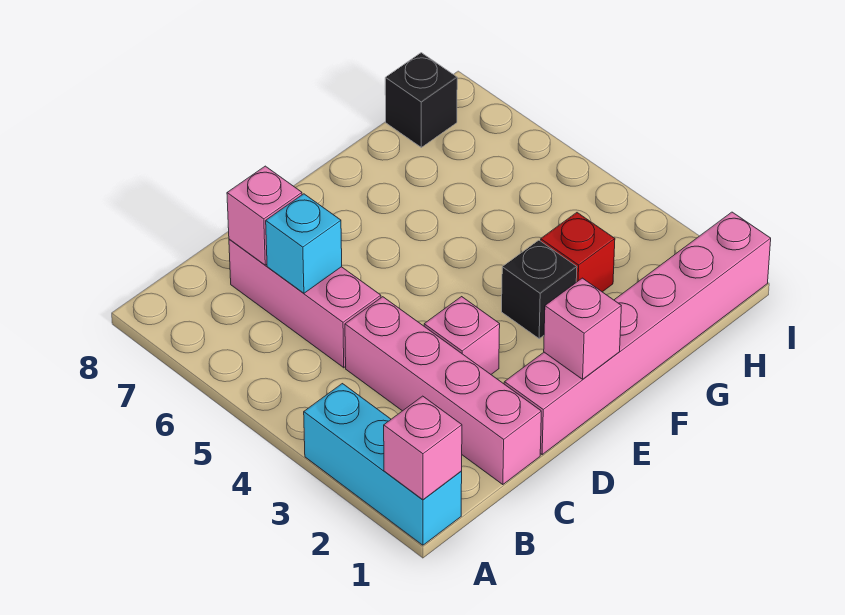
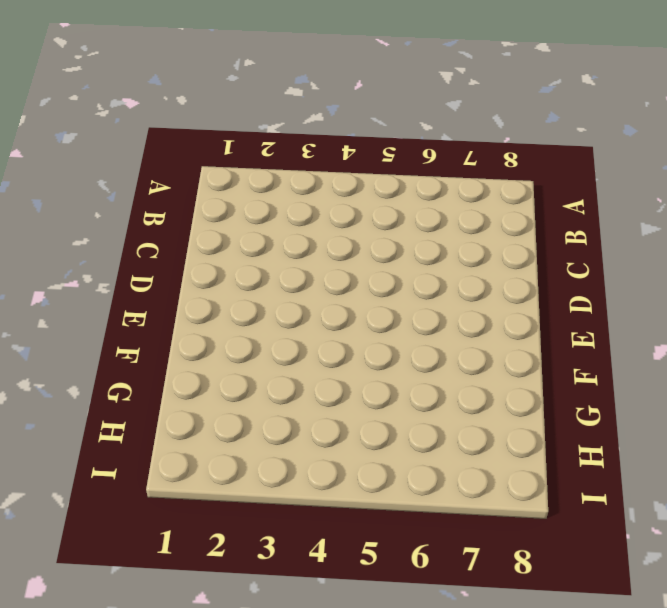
none -> cyan brick A1:A3 level 1
none -> pink brick C1:C4 level 1
none -> pink brick C5:C7 level 1

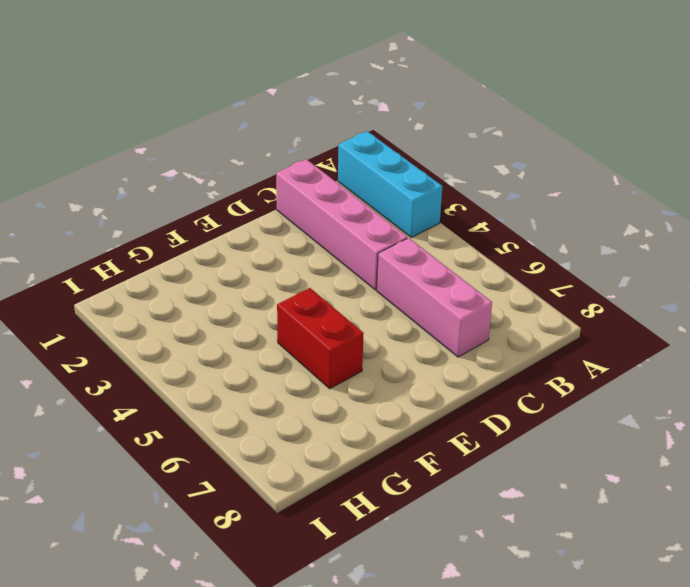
red brick F5:F6 level 1 -> none
none -> pink brick D1:I1 level 1
none -> pink brick D3 level 1
none -> black brick F3 level 1

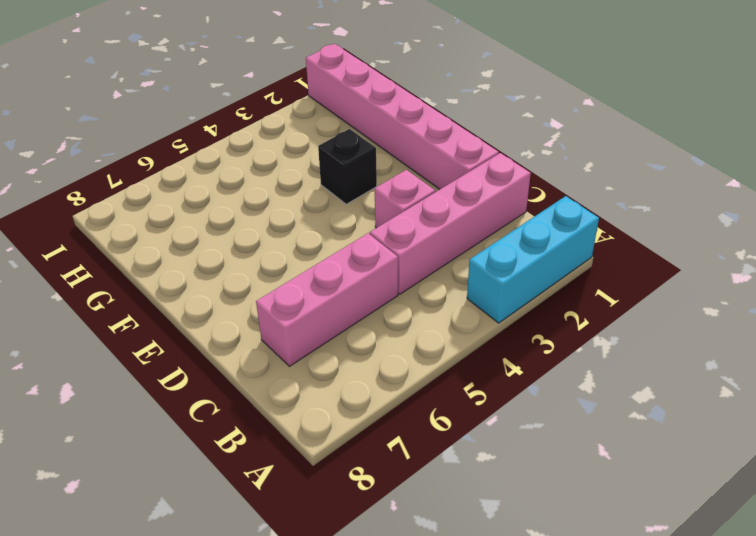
none -> red brick G3 level 1
none -> black brick H8 level 1
none -> pink brick A1 level 2

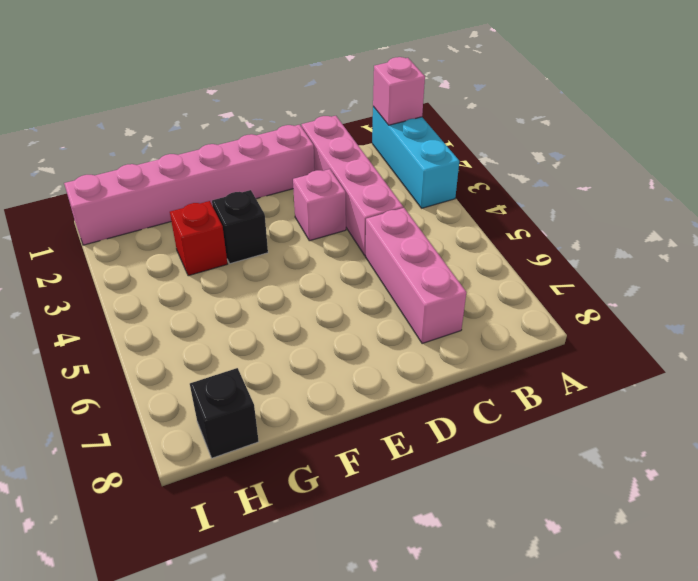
none -> cyan brick C6 level 2
none -> pink brick C7 level 2
none -> pink brick E1 level 2

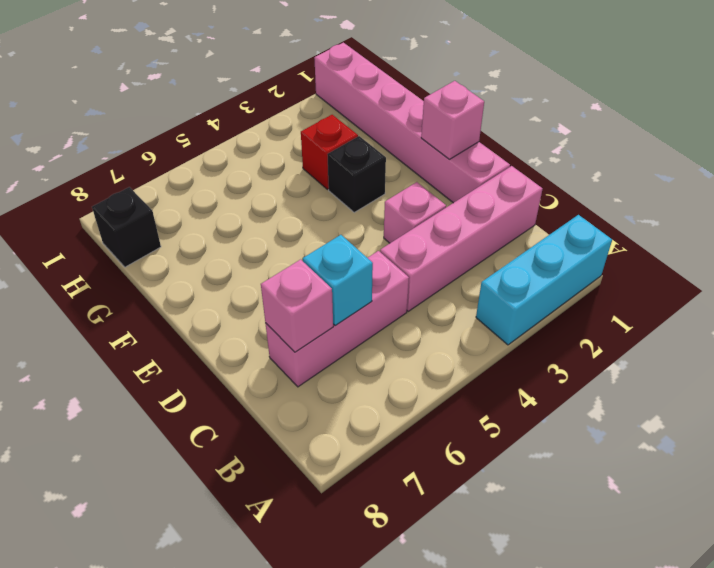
none -> pink brick A1 level 2

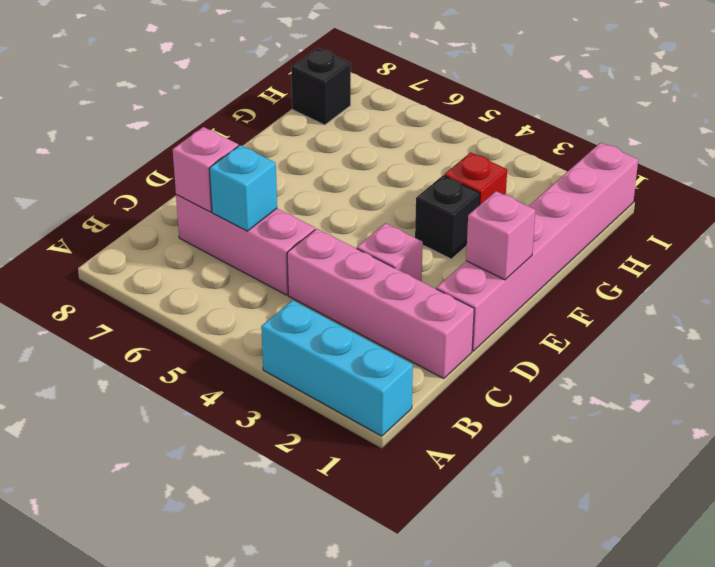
none -> pink brick A1 level 2

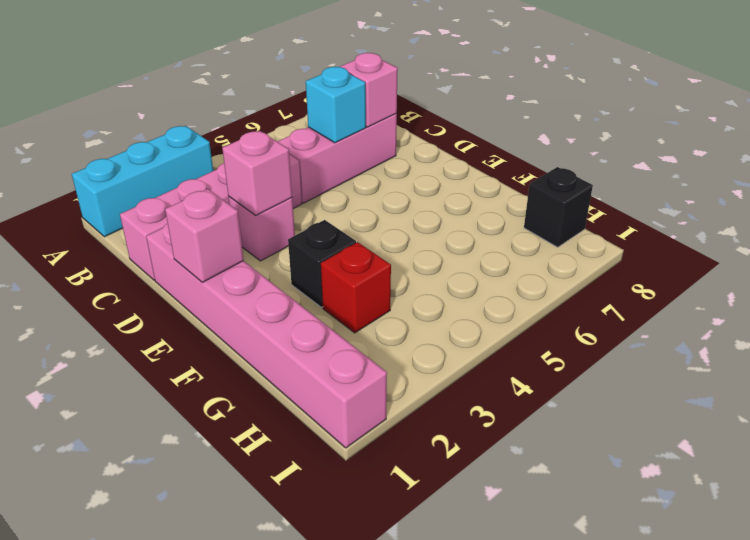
pink brick D3 level 2 -> pink brick A1 level 2

